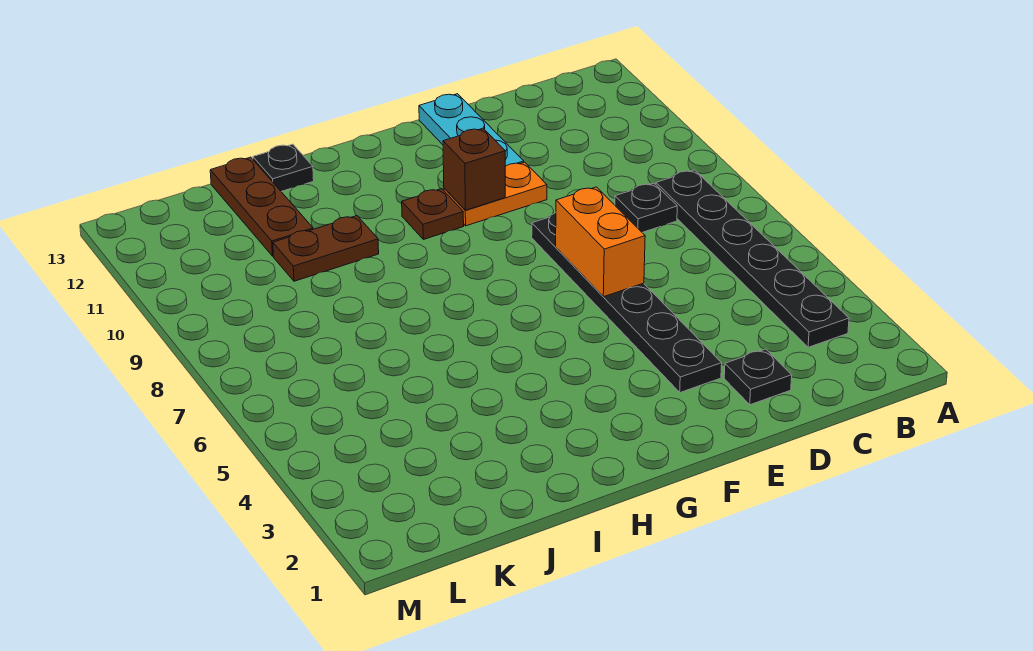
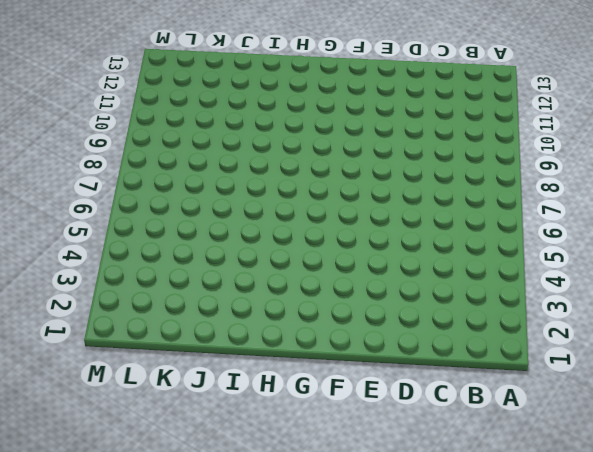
none -> black plate B3:B8 level 1
none -> black plate C8 level 1
none -> black plate D2 level 1

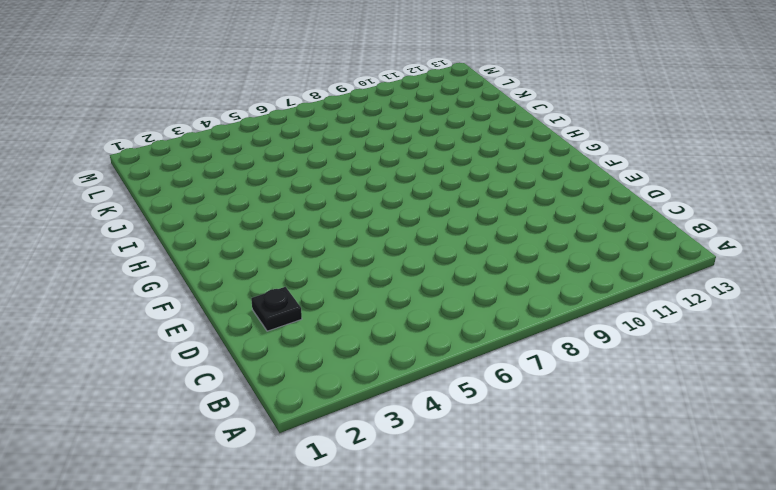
none -> black plate B3:B8 level 1
none -> black plate C8 level 1
none -> black plate E3:E8 level 1

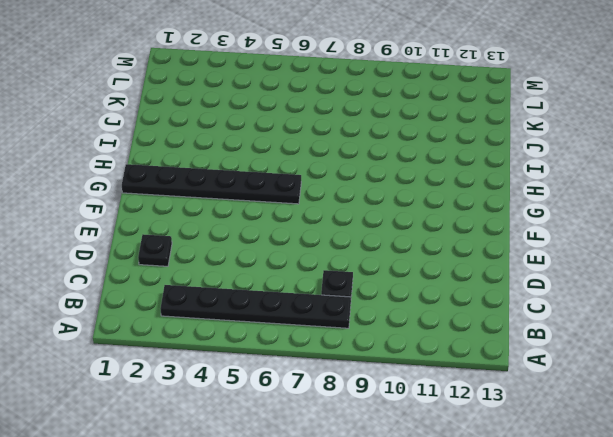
black plate G1:G6 level 1 -> black plate E3:E8 level 1
none -> orange plate E10:F10 level 1
none -> cyan plate E11:E13 level 1
none -> brown plate G10 level 1

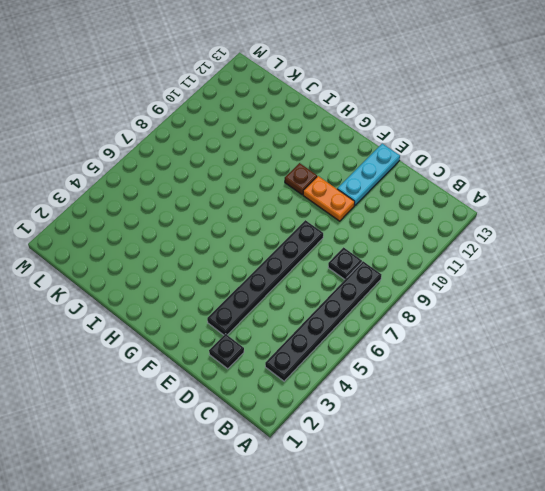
none -> brown plate I10:J10 level 1
none -> black plate I13 level 1
none -> brown plate J11:J13 level 1

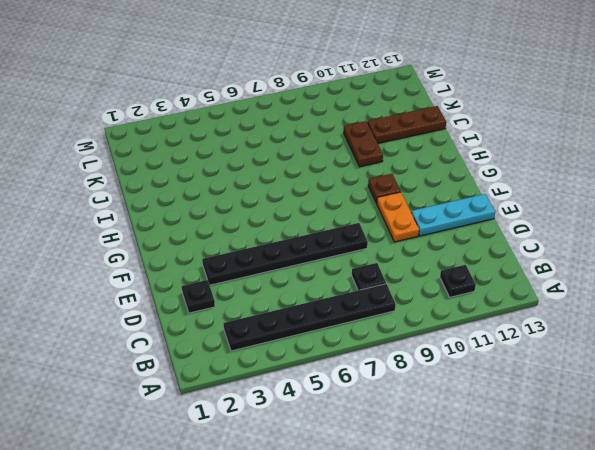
black plate B11 level 1 -> black plate I13 level 1
none -> orange brick E6:E7 level 2
none -> brown brick F10 level 2

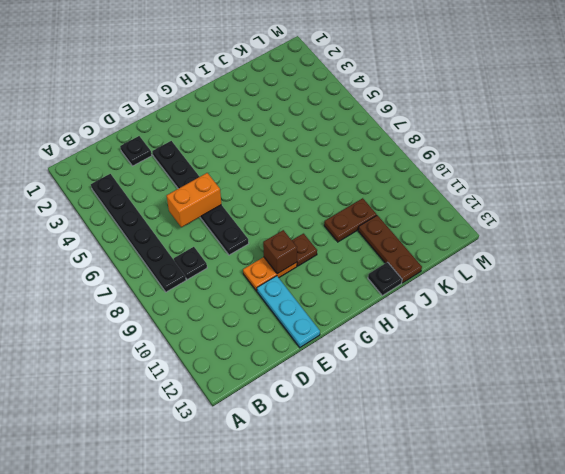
orange brick D6:E6 level 2 -> orange brick E6:E7 level 2

